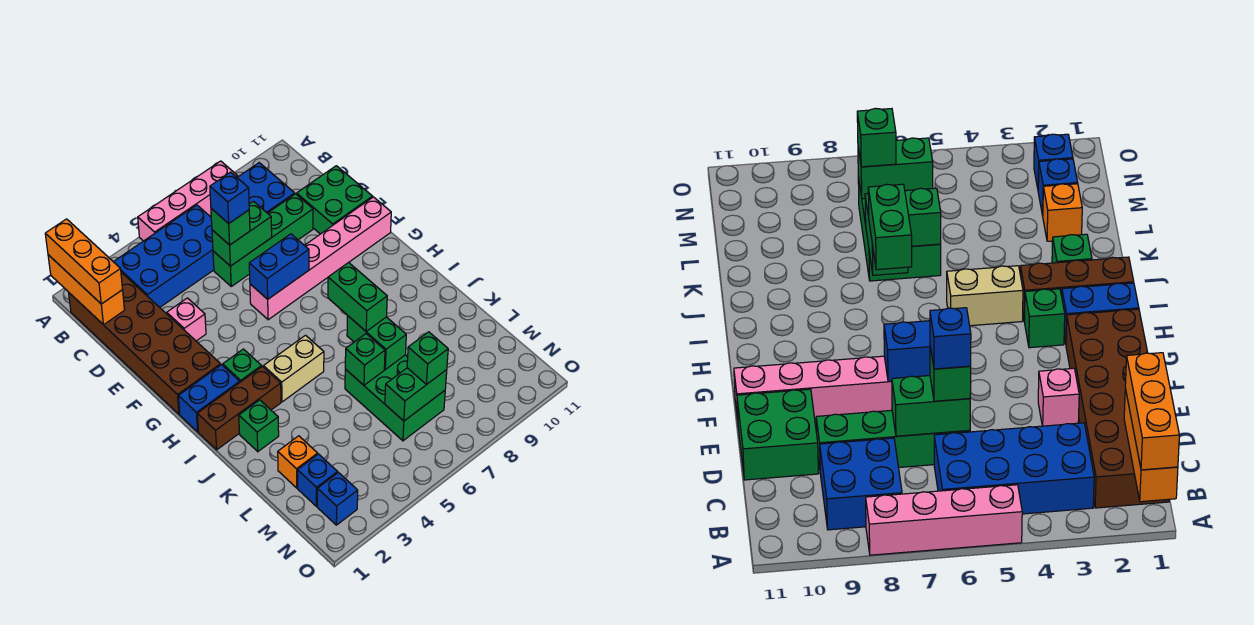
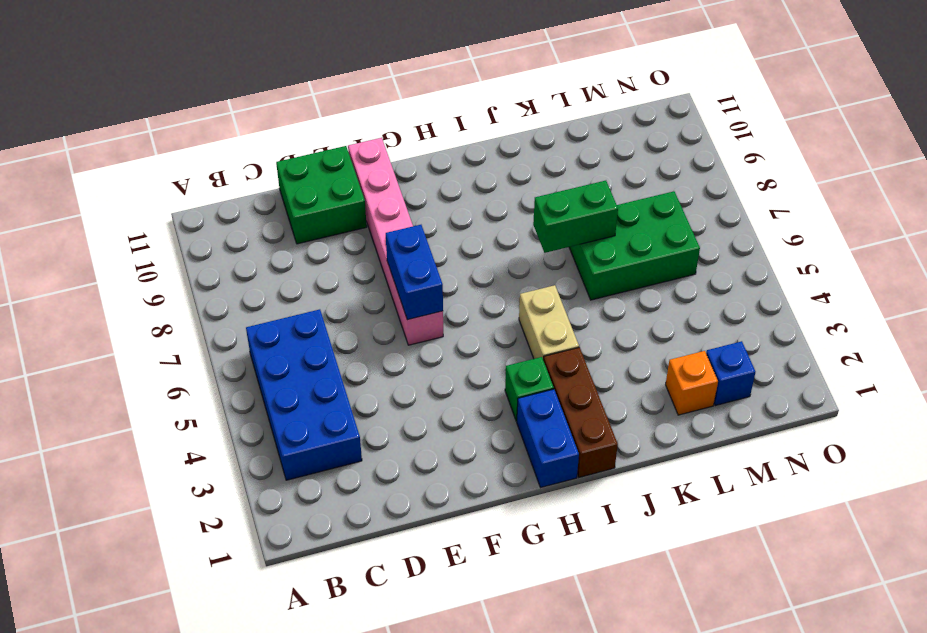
none -> pink brick A5:A8 level 1
none -> brown brick B1:G2 level 1
none -> blue brick B8:C9 level 1

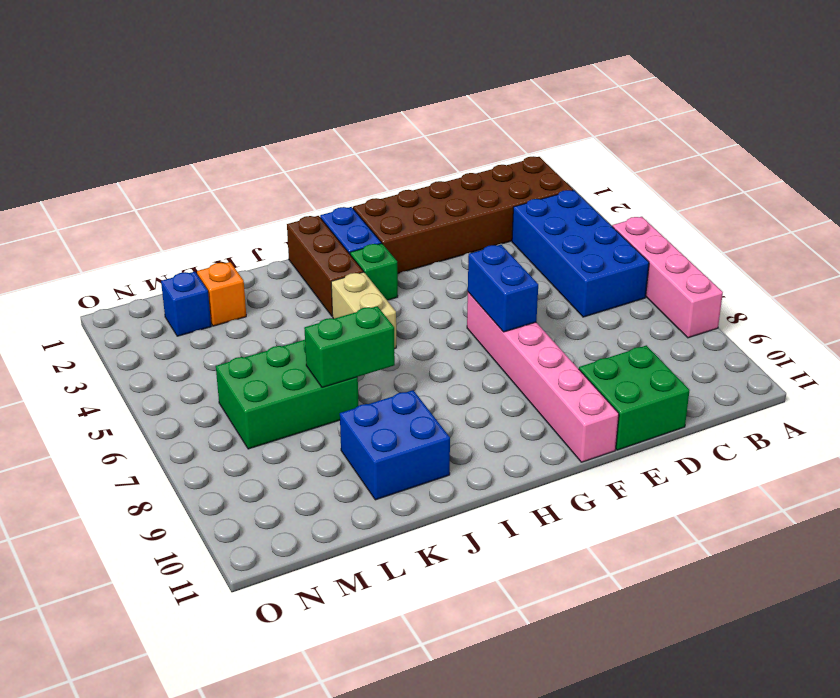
blue brick J9:K10 level 1 -> blue brick B8:C9 level 1
none -> green brick D6:D9 level 1
none -> pink brick E3 level 1
none -> green brick J2 level 1

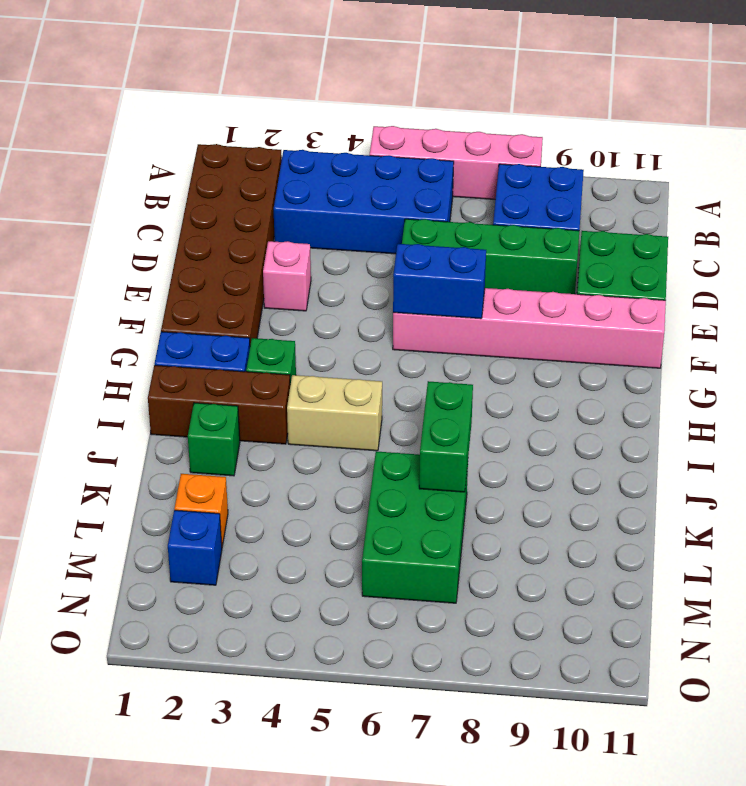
none -> blue brick N2 level 1
none -> orange brick A1:C1 level 2
none -> green brick D6:D7 level 2

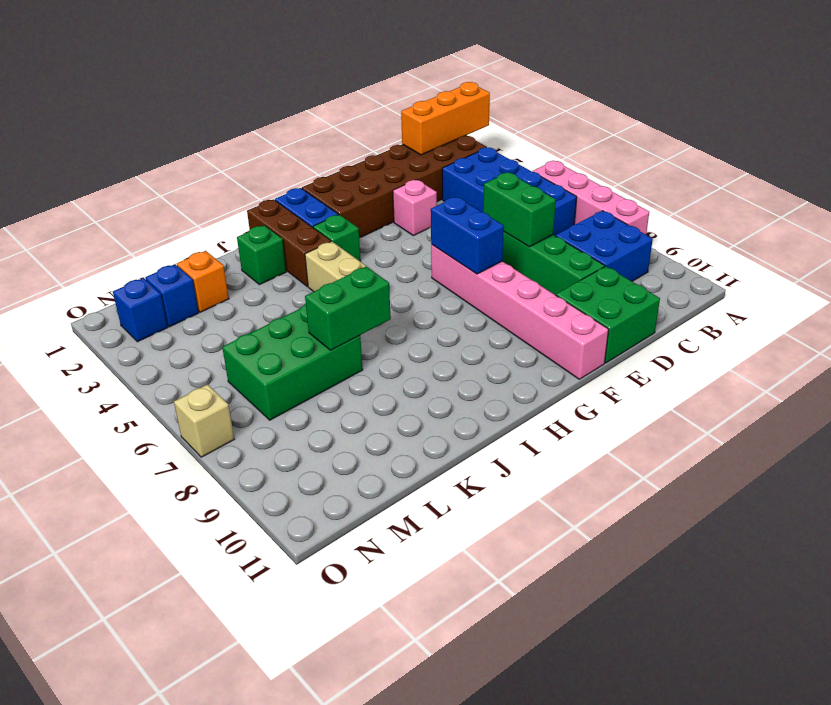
tan brick O7 level 1 -> none
none -> green brick K6 level 2
none -> green brick M6:M7 level 2
none -> orange brick A1:C1 level 3

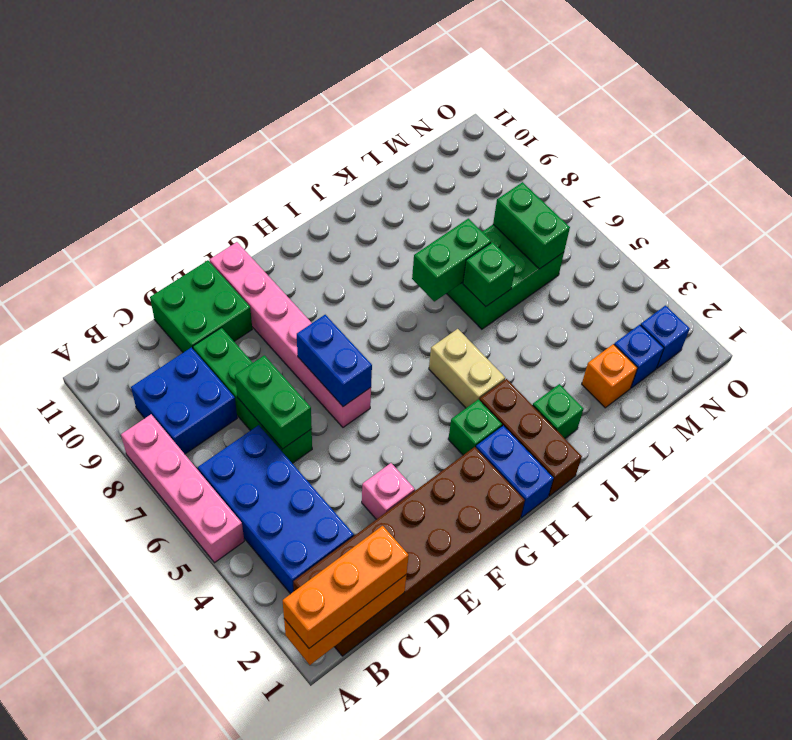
none -> green brick D6 level 3
none -> green brick I7:J7 level 3
none -> green brick M7 level 3

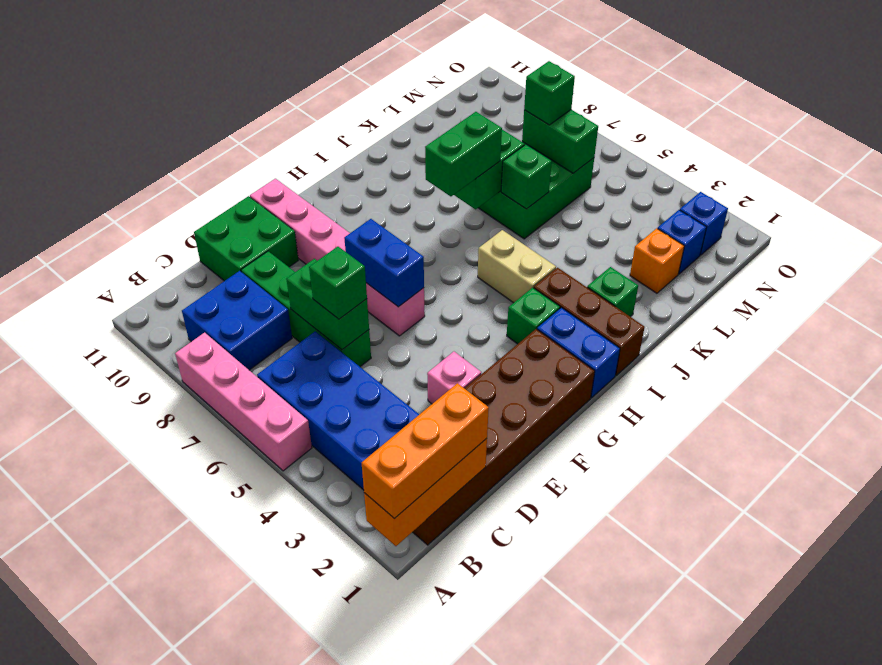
none -> blue brick D6 level 4

